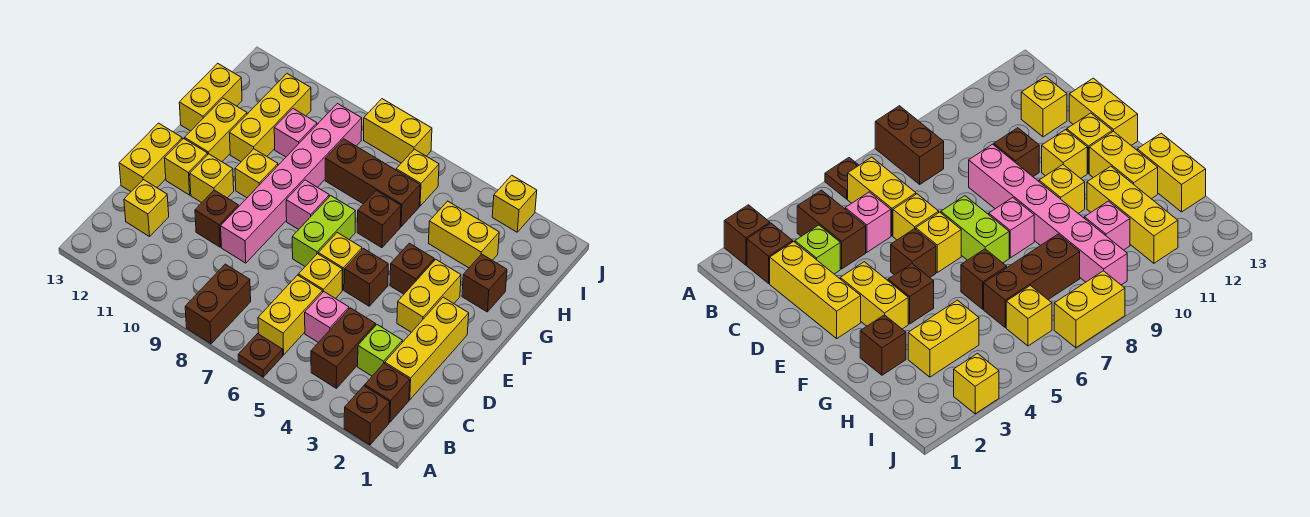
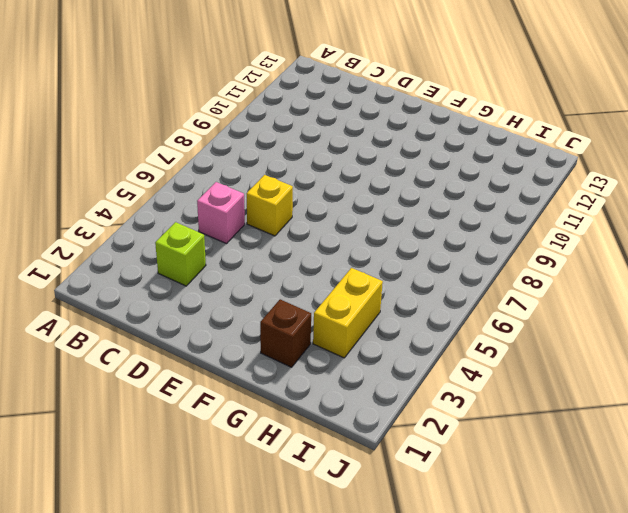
none -> brown brick A2 level 1
none -> brown plate A6 level 1
none -> brown brick A8:B8 level 1
none -> brown brick B2 level 1

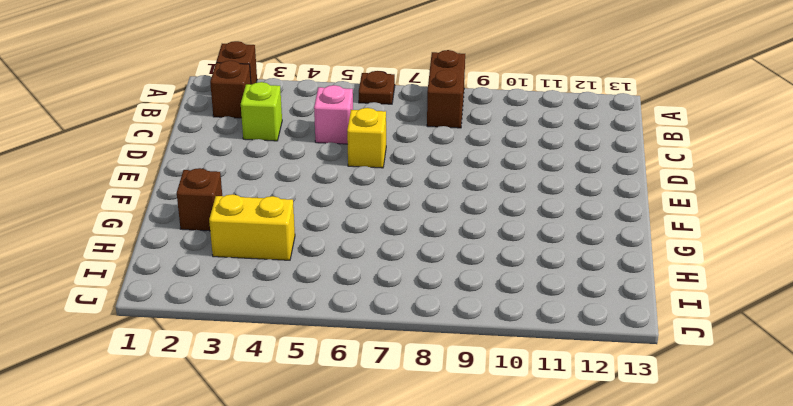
none -> brown brick B4:C4 level 1
none -> yellow brick B6:C6 level 1
none -> yellow brick C2:E2 level 1
none -> yellow brick C12 level 1

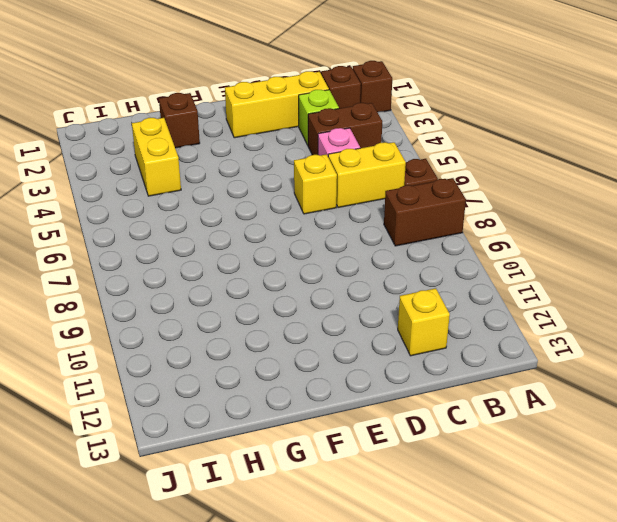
none -> pink brick D9:I9 level 1
none -> brown brick D10 level 1
none -> yellow brick D13:E13 level 1
none -> yellow brick E3:F3 level 1

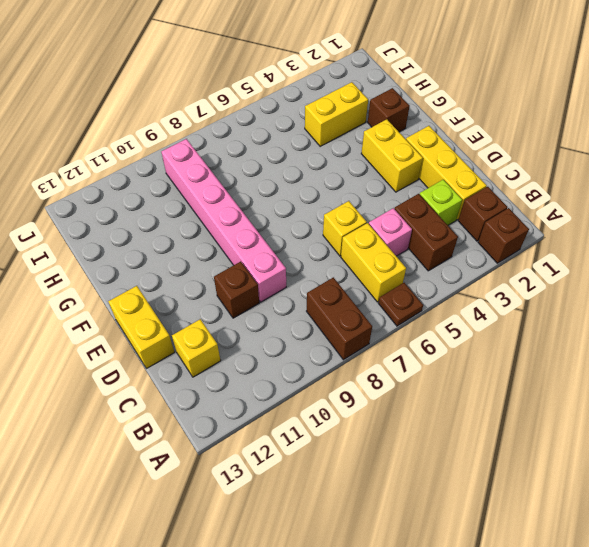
none -> brown brick E5 level 1
none -> yellow brick E6 level 1
none -> lime brick E7:F7 level 1
none -> yellow brick E11 level 1

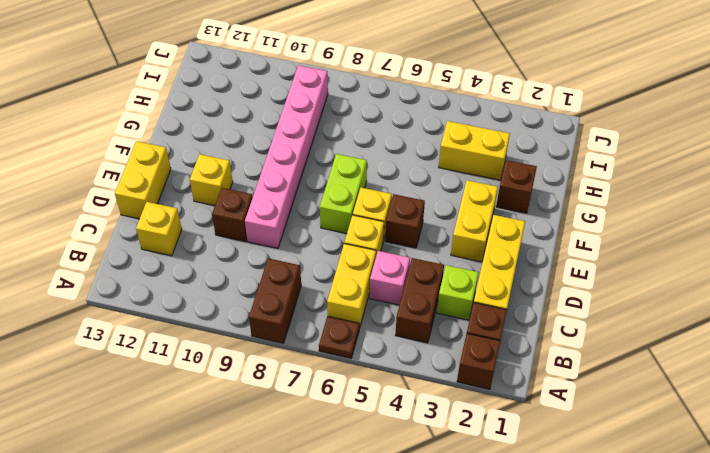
none -> yellow brick E12 level 1
none -> brown brick F4 level 1
none -> pink brick F8 level 1
none -> yellow brick F10 level 1

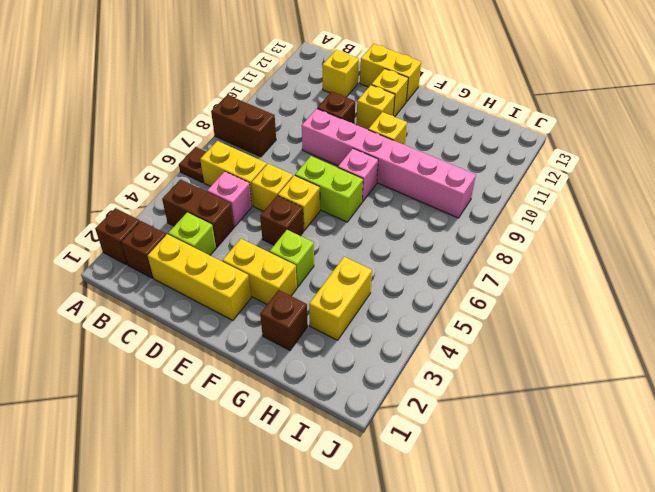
lime brick F4 level 1 -> brown brick F4 level 1
none -> yellow brick F12:G12 level 1
none -> brown brick G6 level 1
none -> yellow brick G11:I11 level 1
none -> yellow brick G13:H13 level 1

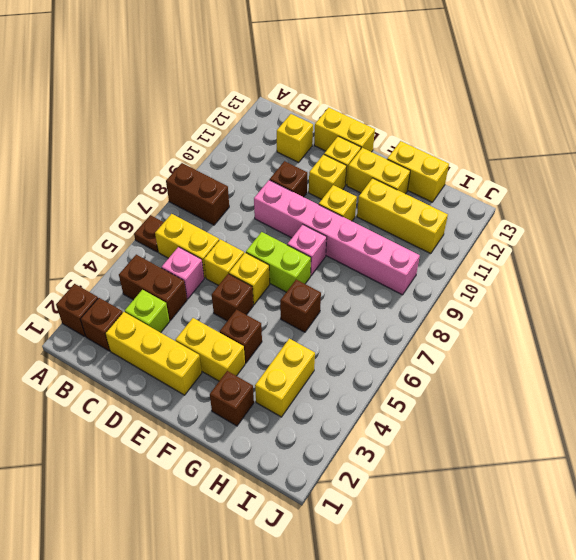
none -> brown brick H6:H8 level 1
none -> pink brick H10 level 1
none -> yellow brick I6 level 1
none -> yellow brick J3 level 1

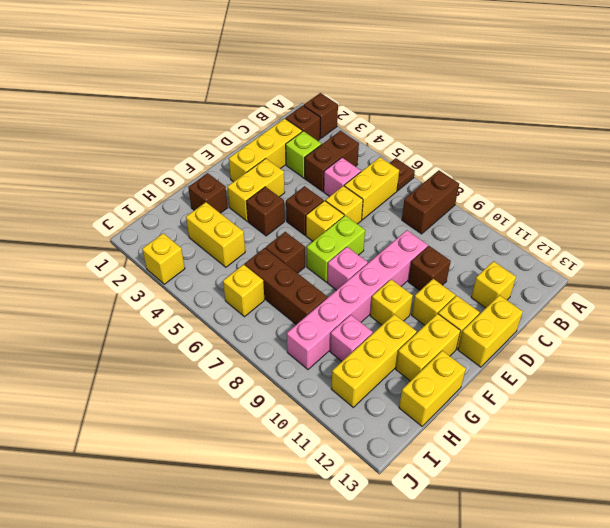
none -> yellow brick J7:J8 level 1

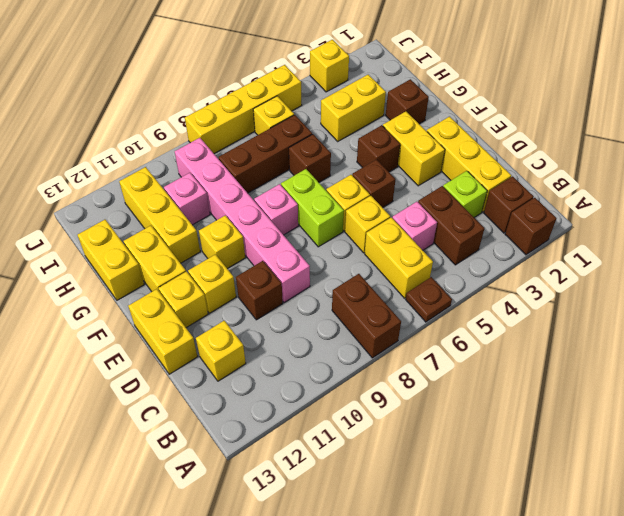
yellow brick J5:J8 level 1 -> yellow brick J7:J8 level 1

